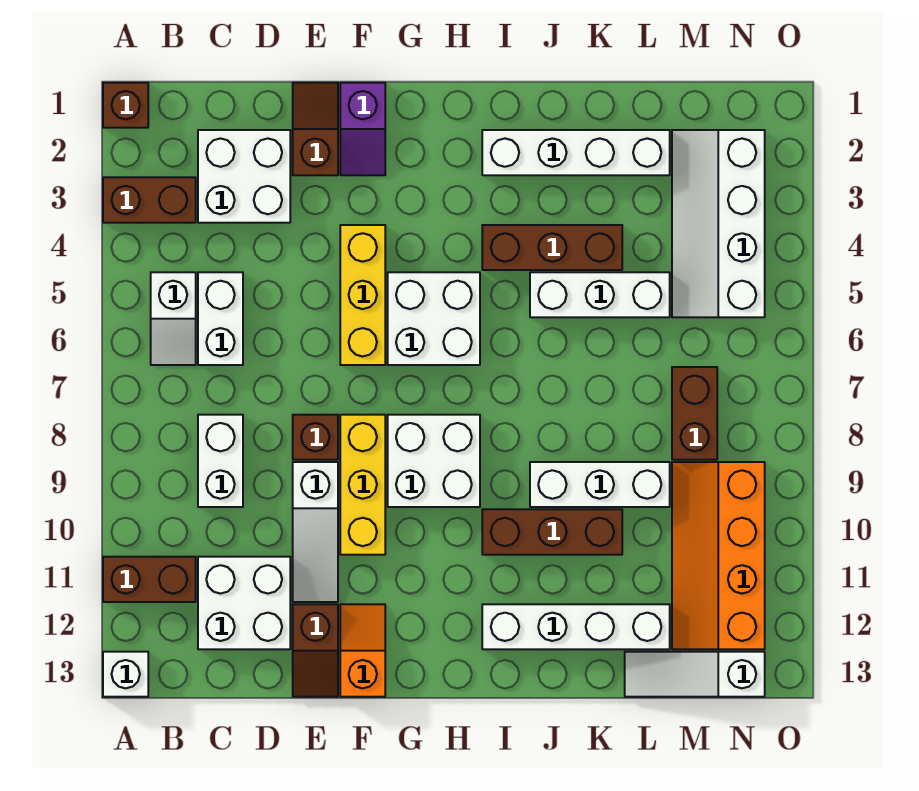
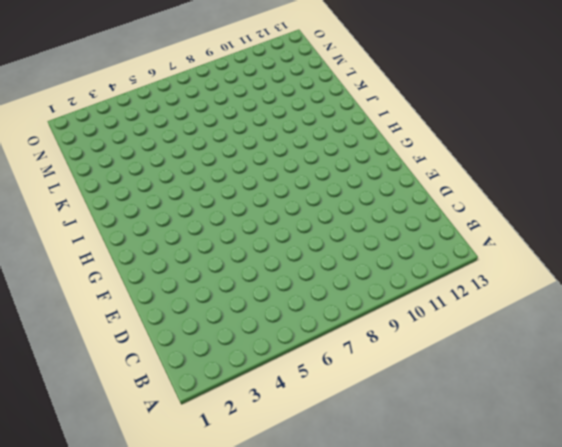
none -> brown brick A1 level 1
none -> brown brick A3:B3 level 1
none -> brown brick A11:B11 level 1

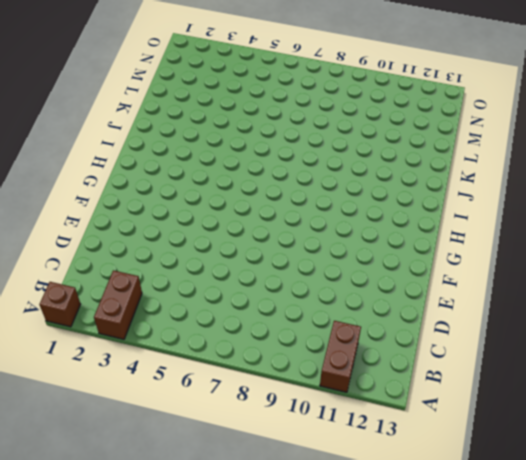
none -> white brick A13 level 1
none -> white slope B5:B6 level 1 top 5
none -> white brick C2:D3 level 1

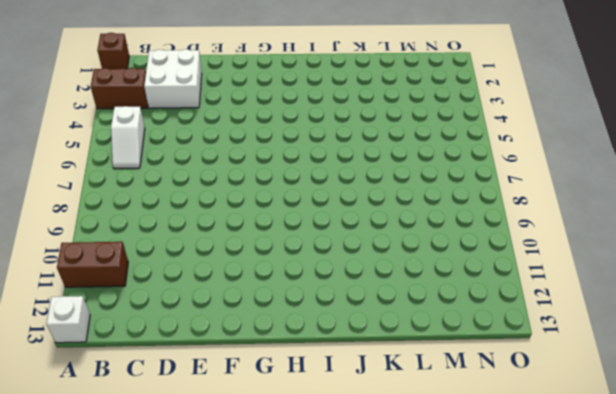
none -> white brick C5:C6 level 1
none -> white brick C8:C9 level 1
none -> white brick C11:D12 level 1

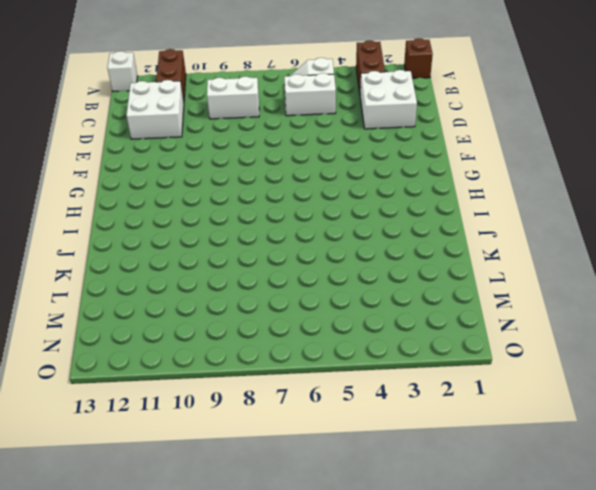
none -> brown slope E1:E2 level 1 top 2
none -> brown brick E8 level 1
none -> white slope E9:E11 level 1 top 9

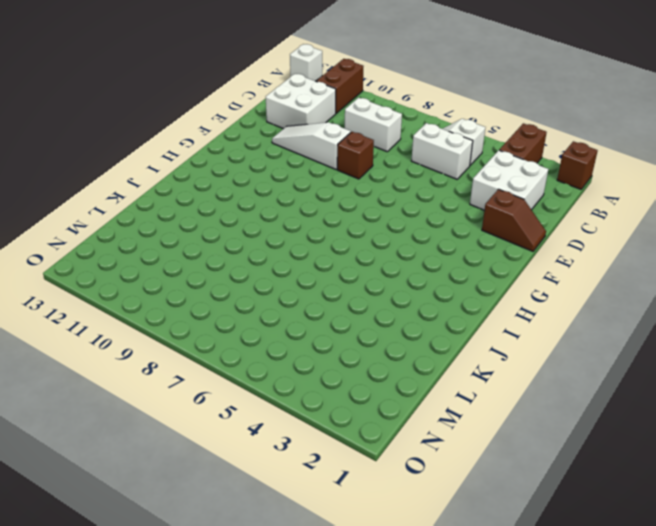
none -> brown slope E12:E13 level 1 top 12
none -> purple slope F1:F2 level 1 top 1
none -> yellow brick F4:F6 level 1

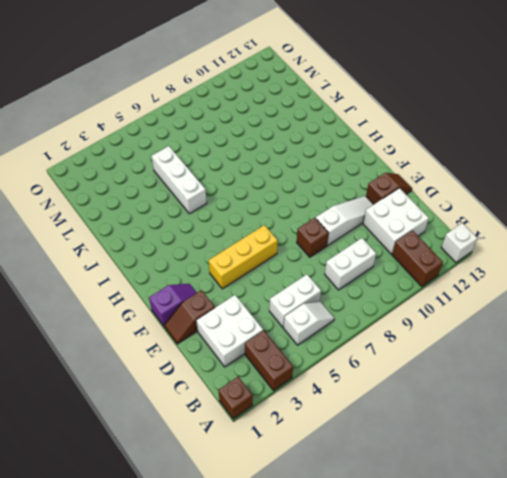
none -> yellow brick F8:F10 level 1
none -> orange slope F12:F13 level 1 top 13
none -> white brick G5:H6 level 1

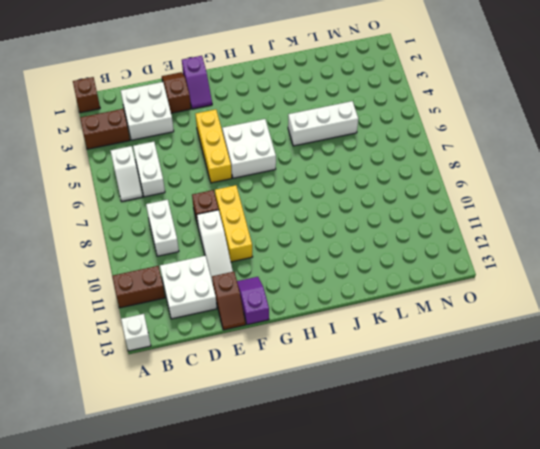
purple slope F12:F13 level 1 top 13 -> orange slope F12:F13 level 1 top 13
none -> white brick G8:H9 level 1
none -> white brick I2:L2 level 1
none -> brown brick I4:K4 level 1

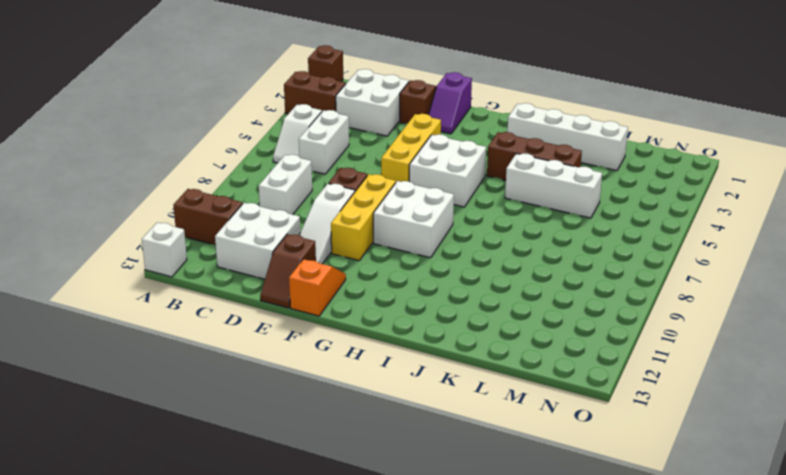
none -> brown brick I10:K10 level 1
none -> white brick I12:L12 level 1
none -> white brick J9:L9 level 1

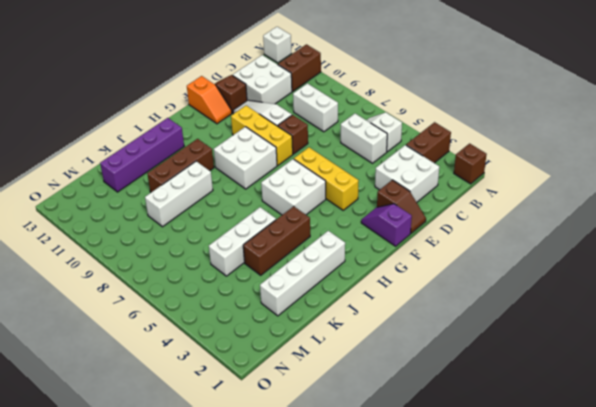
purple brick I12:L12 level 1 -> white brick I12:L12 level 1
none -> white slope L13:N13 level 1 top N
none -> white slope M2:N5 level 1 top N
none -> brown brick M7:M8 level 1

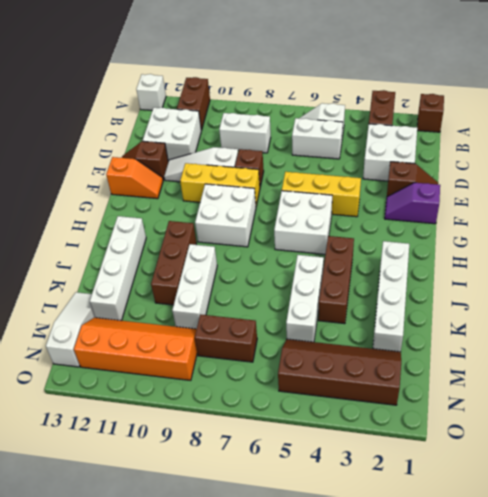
brown slope M2:N5 level 1 top N -> white slope M2:N5 level 1 top N

